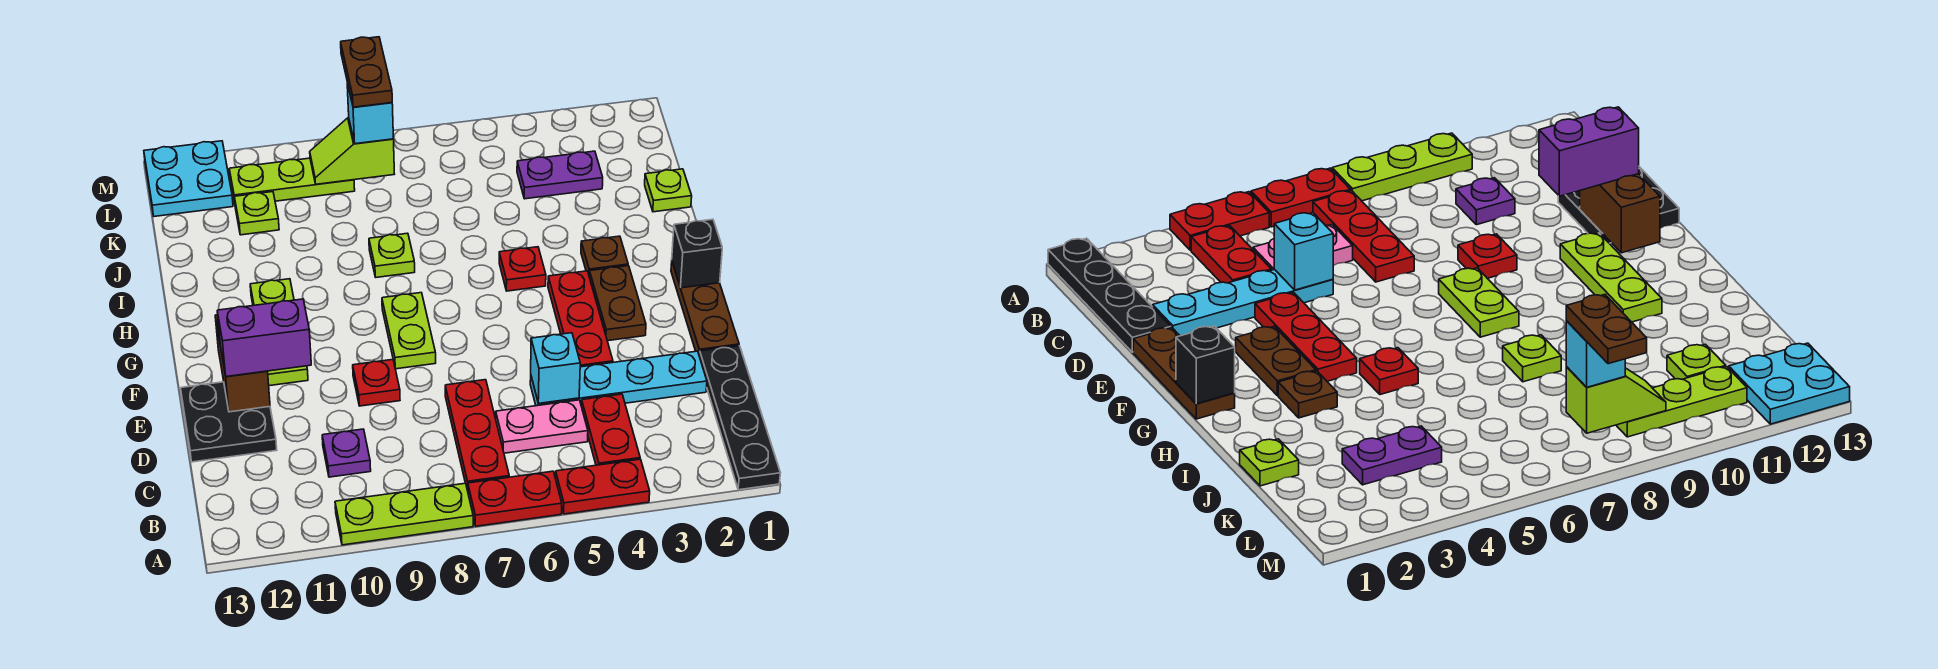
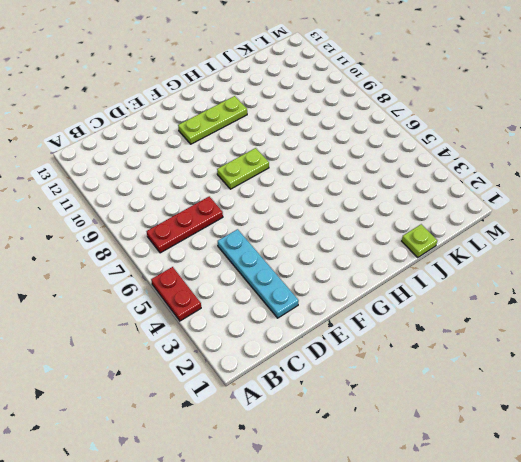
none -> black plate A1:D1 level 1
none -> red plate A6:A7 level 1
none -> lime plate A8:A10 level 1
none -> red plate B4:C4 level 1

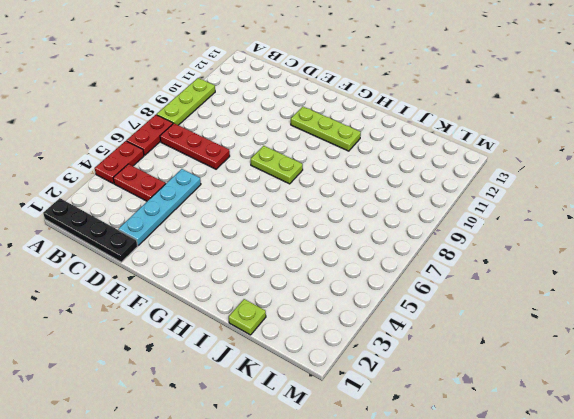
none -> pink plate C5:C6 level 1
none -> purple plate C10 level 1
none -> black plate D12:E13 level 1
none -> brown plate E1:G1 level 1

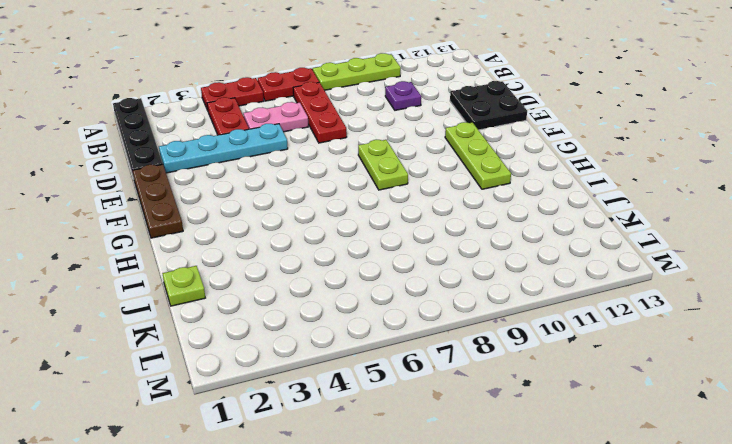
none -> red plate E4:G4 level 1
none -> red plate E9 level 1
none -> brown plate F3:G3 level 1
none -> brown plate H3 level 1

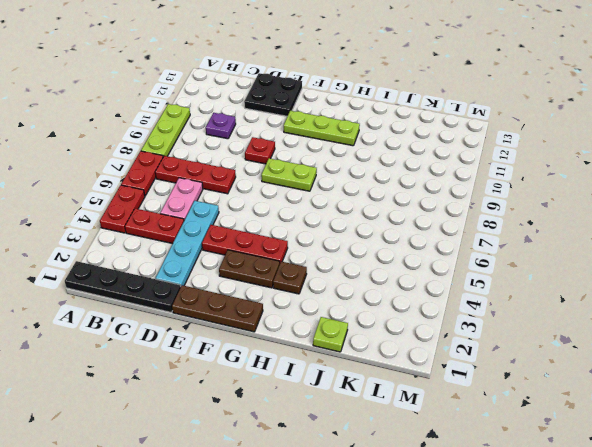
none -> red plate H5 level 1
none -> lime plate I8 level 1
none -> purple plate K3:K4 level 1
none -> lime plate K11 level 1

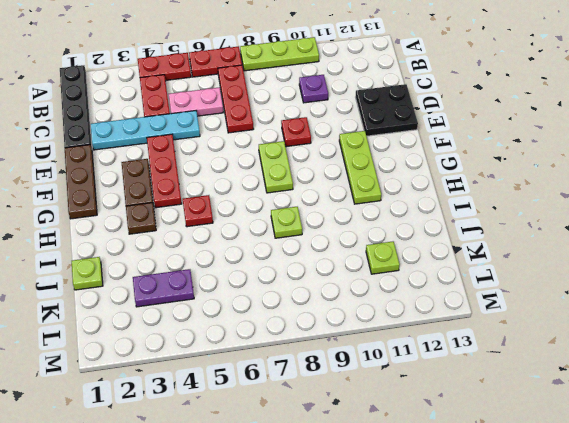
none -> lime plate L9:L11 level 1
none -> cyan plate L12:M13 level 1
none -> cyan brick D5 level 2
none -> brown brick E12:F12 level 2

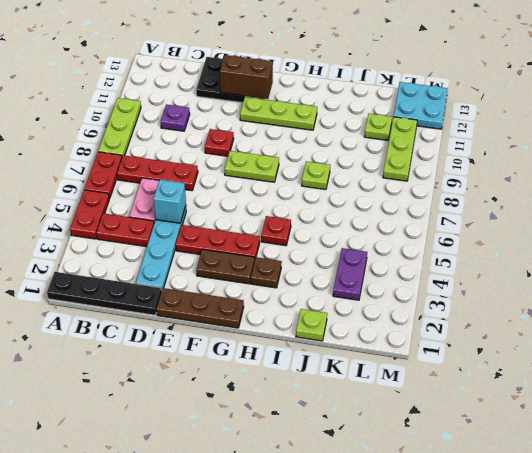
none -> black brick G1 level 2
none -> lime slope L8:L9 level 2 top 8
none -> purple brick E11:E12 level 3
none -> cyan brick L8 level 3

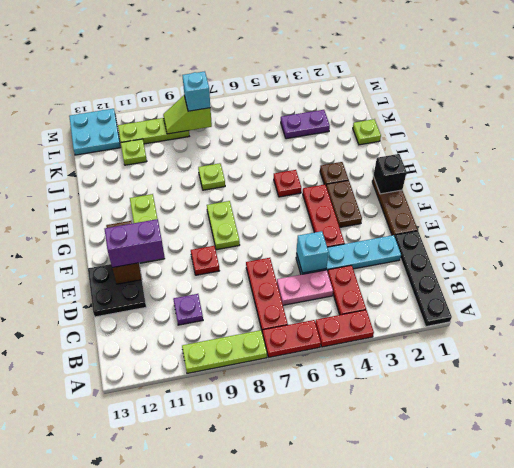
none -> brown plate L8:M8 level 4

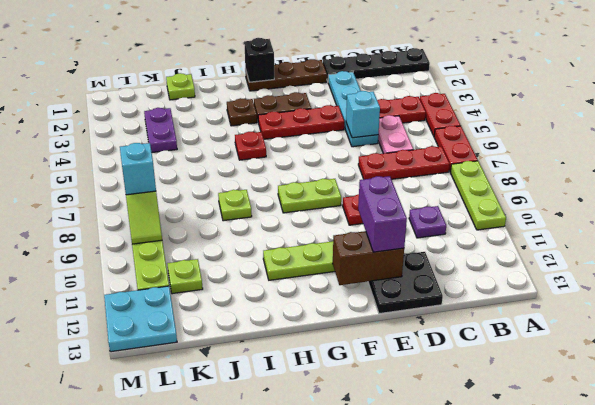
none -> brown plate L8:M8 level 4

